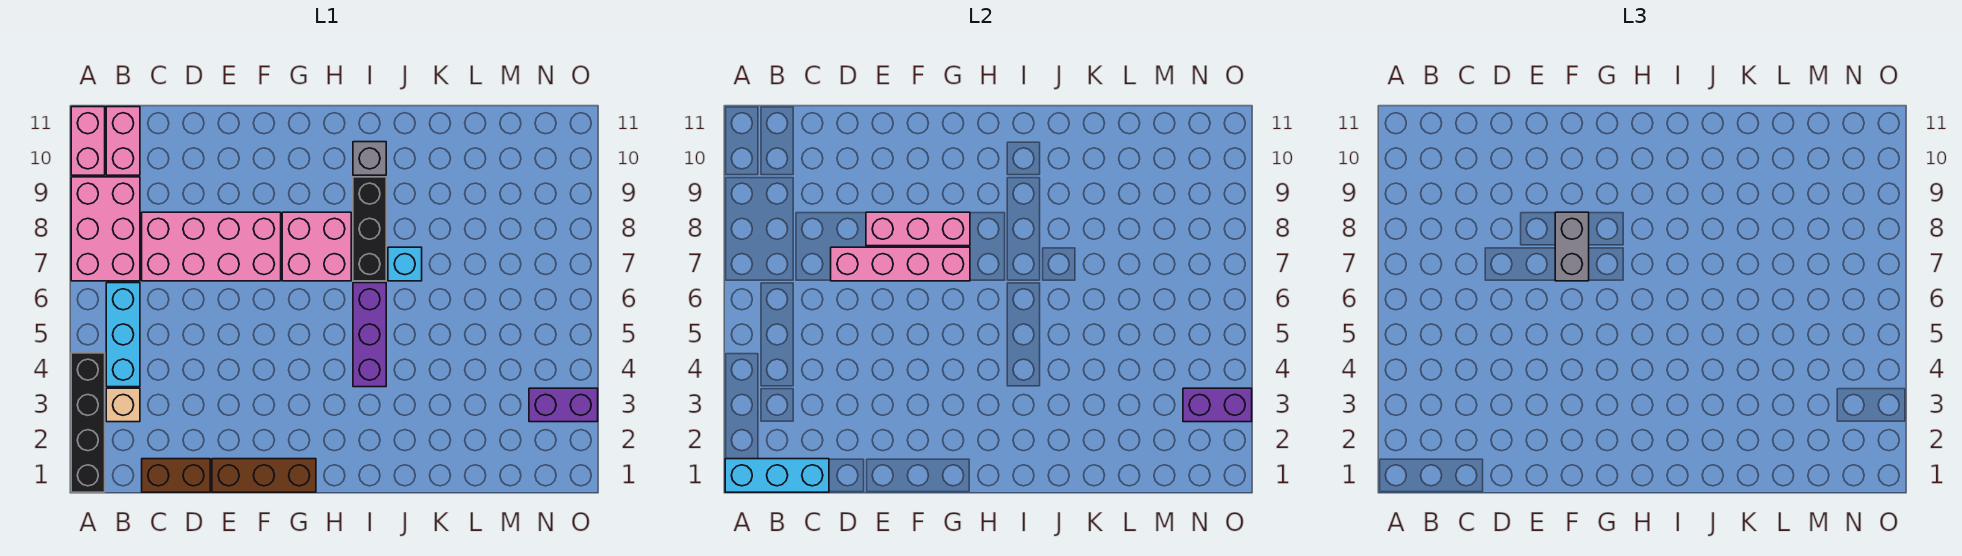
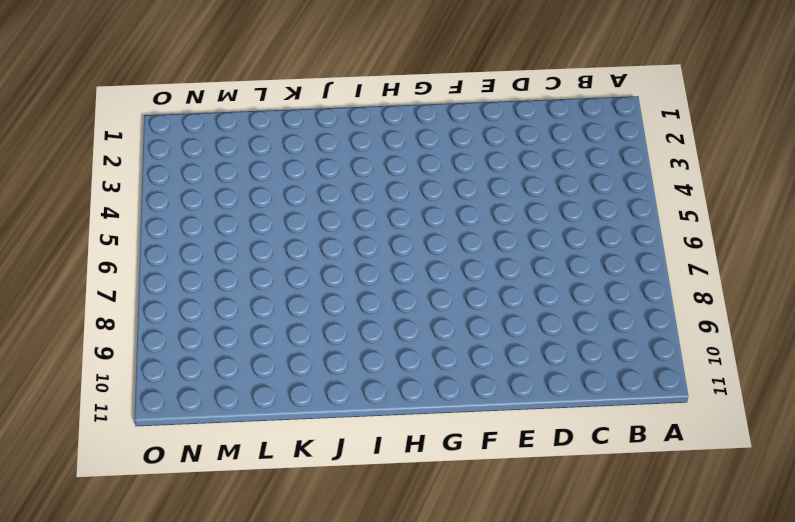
none -> black brick A1:A4 level 1
none -> pink brick A7:B9 level 1
none -> pink brick A10:A11 level 1

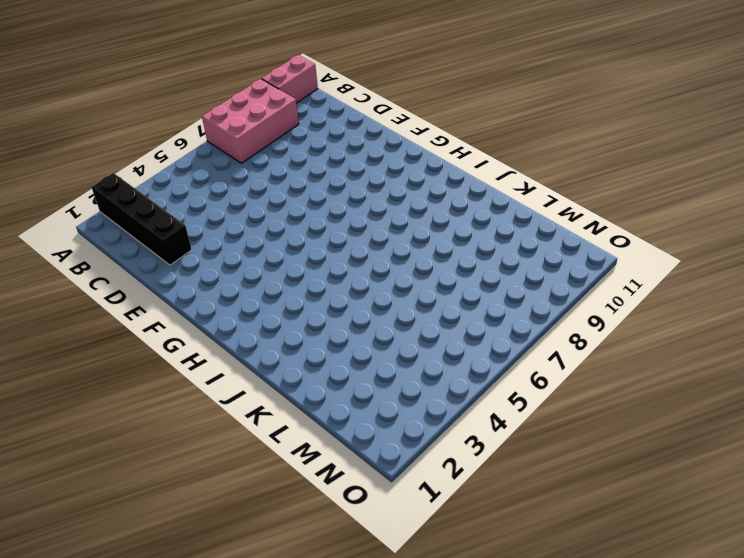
black brick A2:D2 level 1 -> black brick A1:A4 level 1
none -> tan brick B3 level 1
none -> cyan brick B4:B6 level 1
none -> pink brick B10:B11 level 1

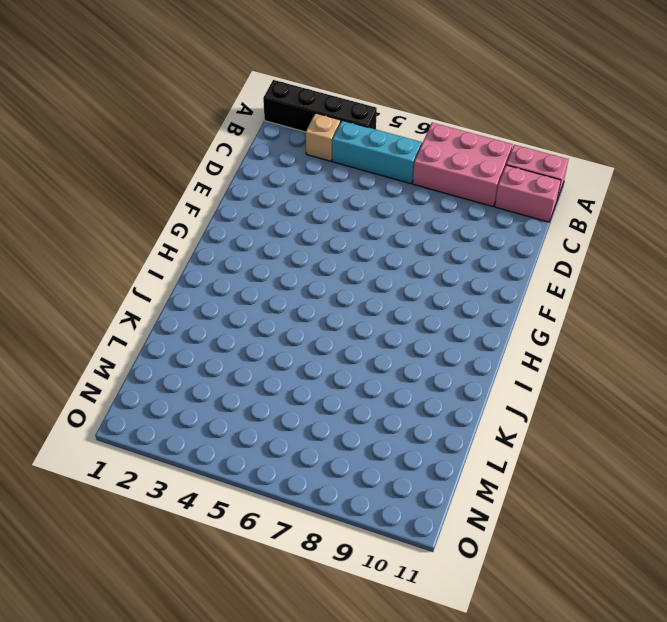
none -> brown brick C1:D1 level 1
none -> pink brick C7:F8 level 1
none -> brown brick E1:G1 level 1

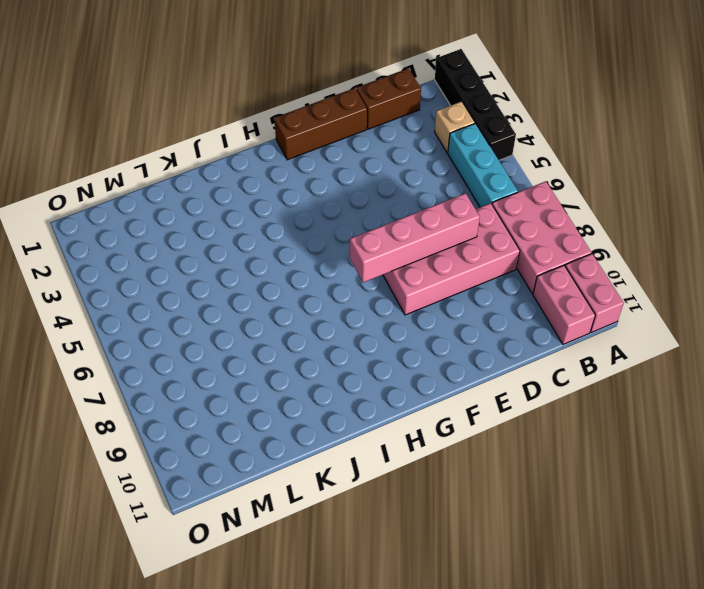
none -> pink brick G7:H8 level 1
none -> purple brick I4:I6 level 1
none -> black brick I7:I9 level 1

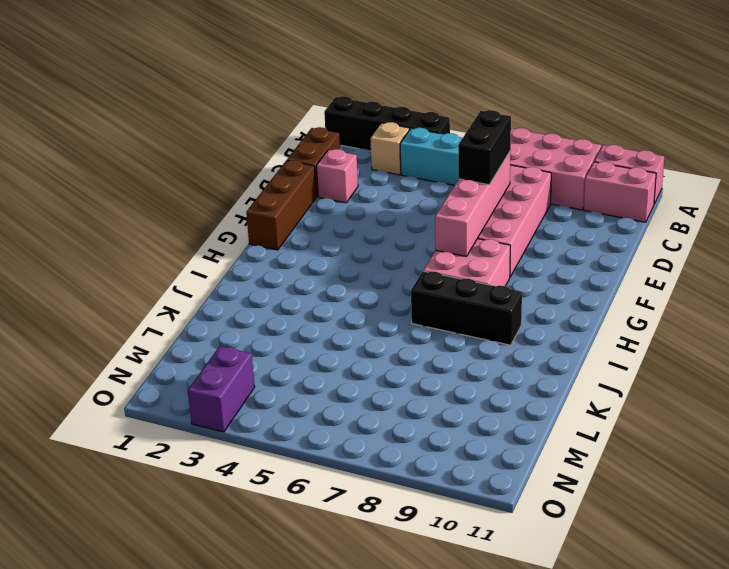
pink brick D2 level 1 -> none
black brick D7:E7 level 3 -> none
none -> purple brick I4:I6 level 1
none -> grey brick I10 level 1
none -> cyan brick J7 level 1

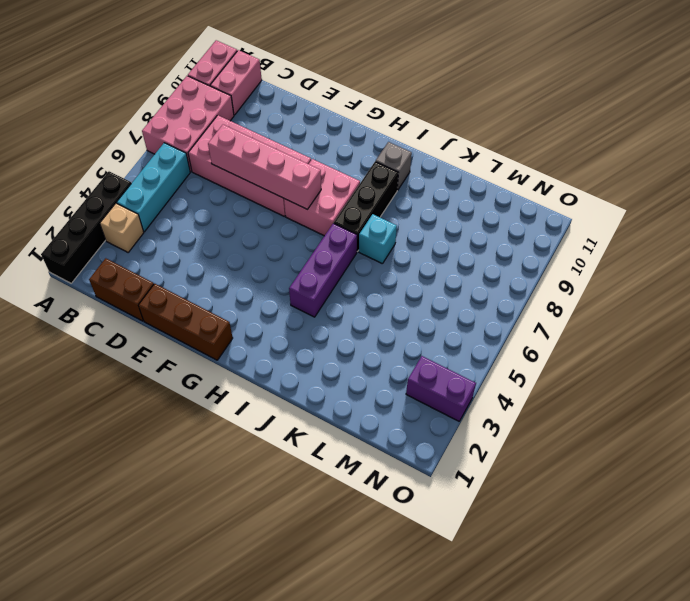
none -> cyan brick A1:C1 level 2
none -> pink brick E8:G8 level 2
none -> purple brick N3:O3 level 2

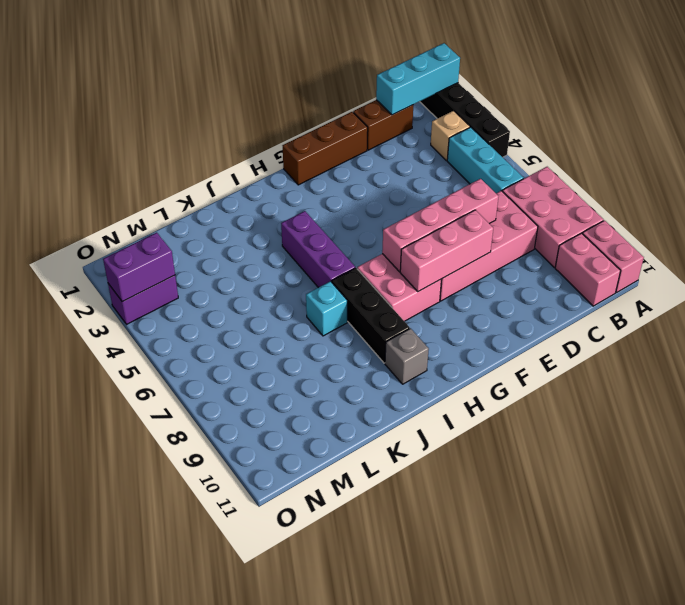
none -> grey brick F7:F8 level 3

